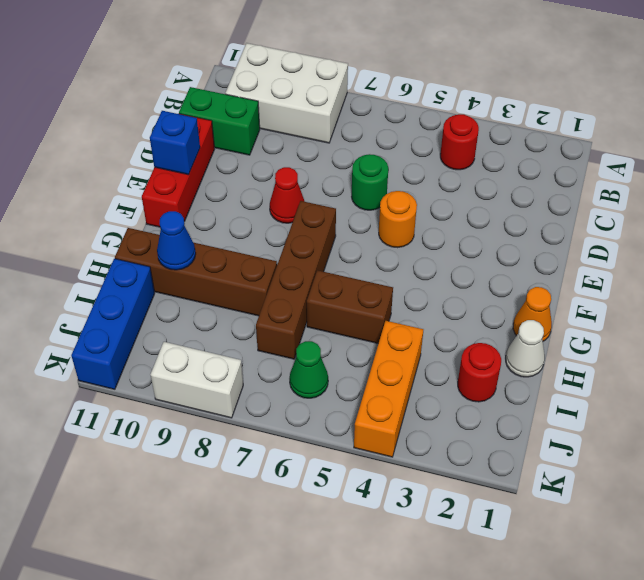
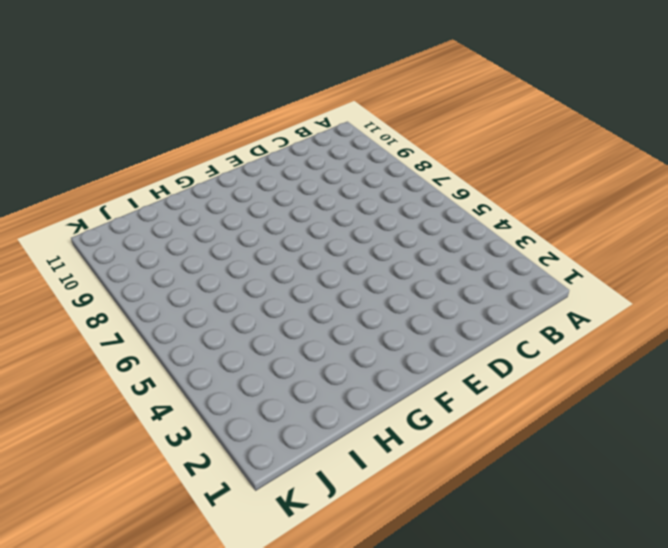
none -> white brick A8:B10 level 1
none -> red round brick B4 level 1
none -> green brick C10:C11 level 1

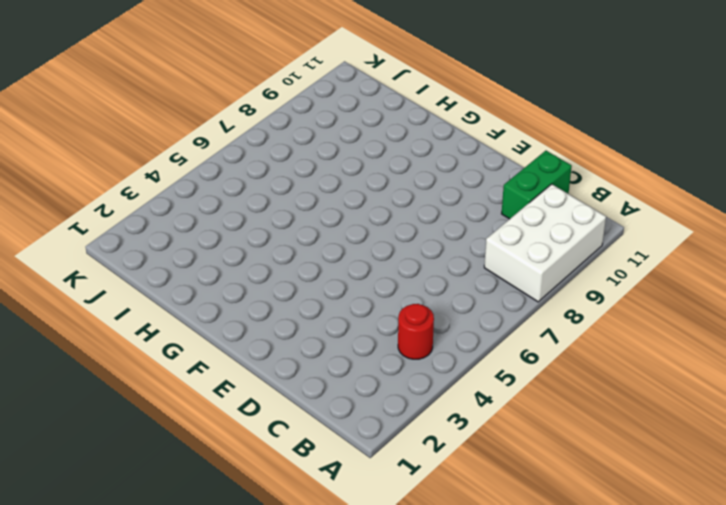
none -> green round brick D6 level 1
none -> red brick D11:F11 level 1
none -> orange round brick E5 level 1

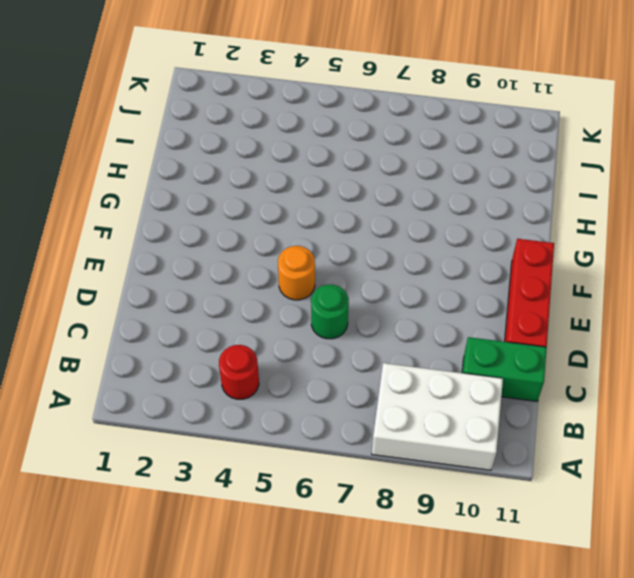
none -> red cone E8 level 1
none -> brown brick F7:I7 level 1
none -> orange cone G1 level 1

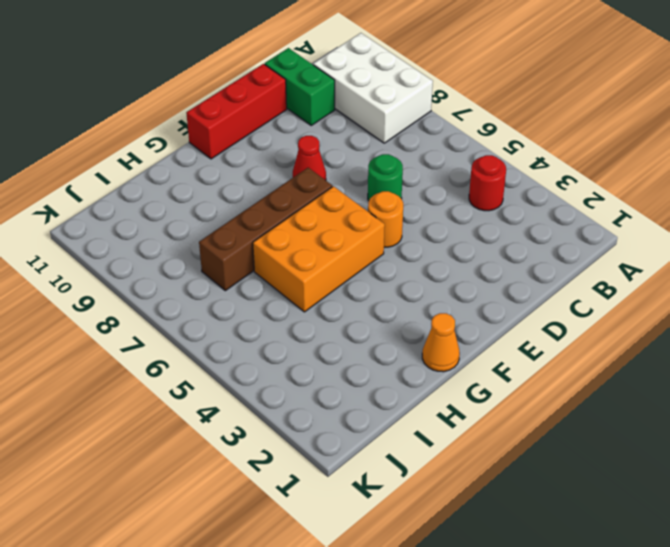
orange brick F5:H6 level 1 -> brown brick H5:H6 level 1
none -> white cone H1 level 1
none -> brown brick H8:H11 level 1
none -> red round brick I2 level 1

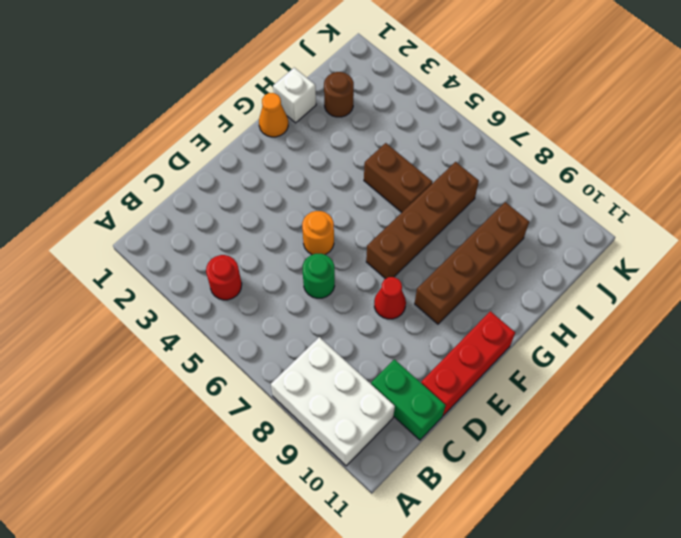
brown brick F9:I9 level 1 -> brown brick H8:H11 level 1
white brick H1 level 1 -> white cone H1 level 1
brown round brick I2 level 1 -> red round brick I2 level 1
none -> orange brick I4:K4 level 1
none -> blue brick I11:K11 level 1
none -> green cone J6 level 1

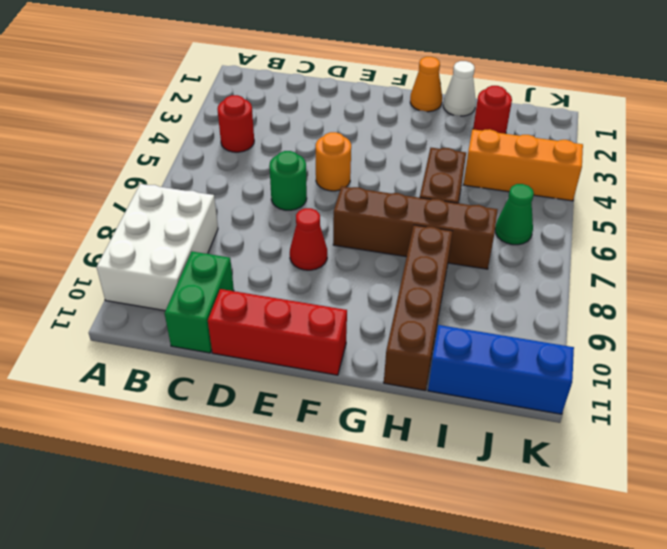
none -> white brick K8:K9 level 1
none -> blue brick E11 level 2
none -> blue cone H10 level 2

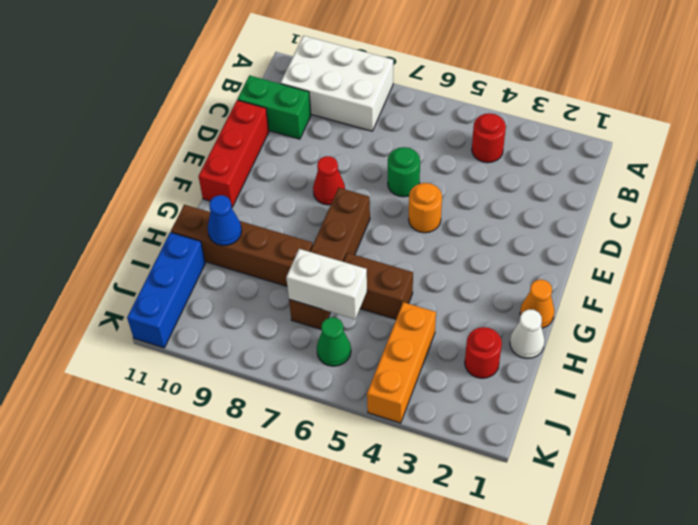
white brick I6:I7 level 2 -> white brick K8:K9 level 1
none -> blue brick E11 level 2

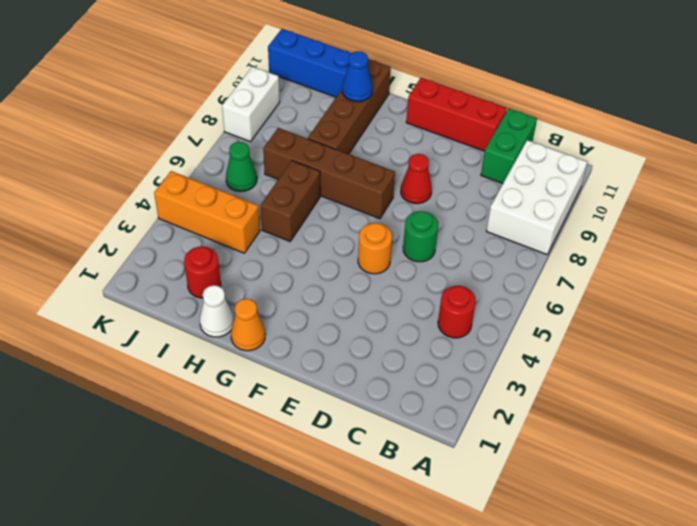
none -> blue brick E11 level 2

